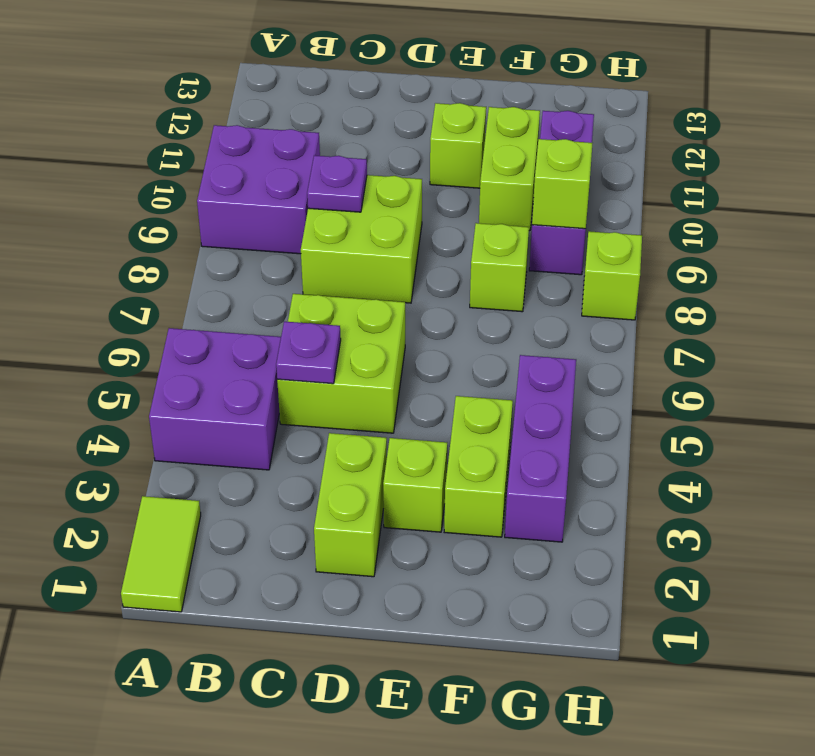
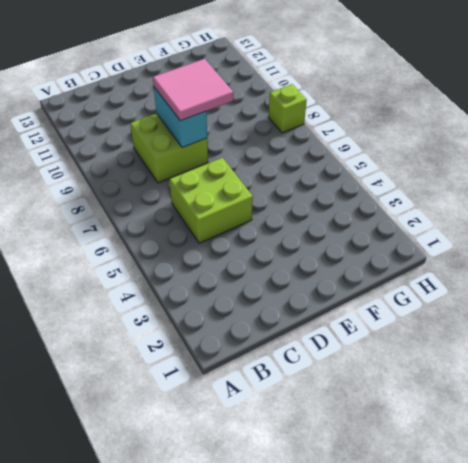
cyan brick D8:D9 level 2 -> none
pink tile D8:E9 level 3 -> none
none -> lime tile A1:A2 level 1
none -> purple brick A4:B5 level 1
none -> purple brick A9:B10 level 1

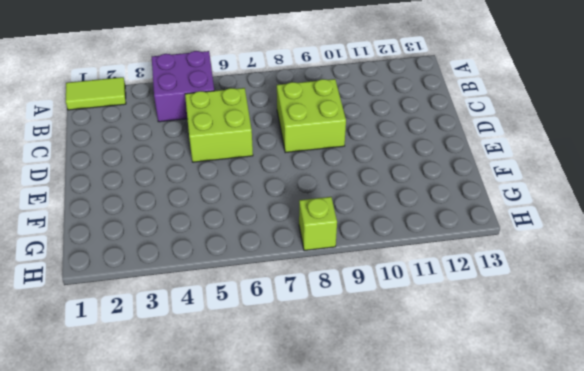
none -> purple brick A9:B10 level 1
none -> lime brick D2:D3 level 1
none -> lime brick E3 level 1

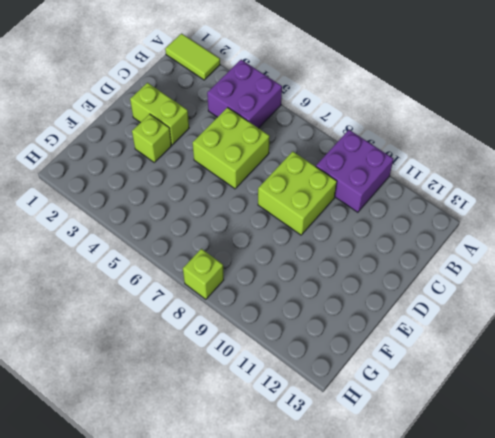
none -> lime brick E11 level 1
none -> lime brick F3:F4 level 1
none -> lime brick F8 level 1

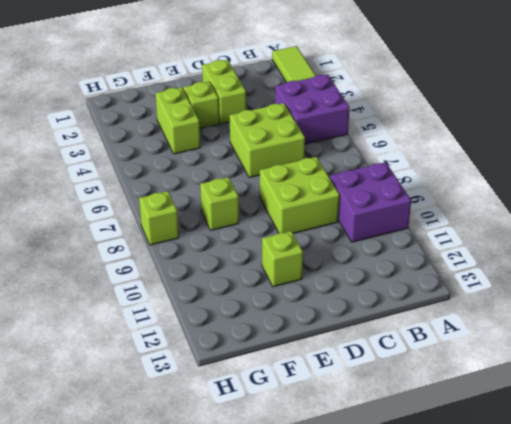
none -> lime brick F10:F11 level 1
none -> purple brick G3:G5 level 1
none -> purple brick G9:G11 level 1

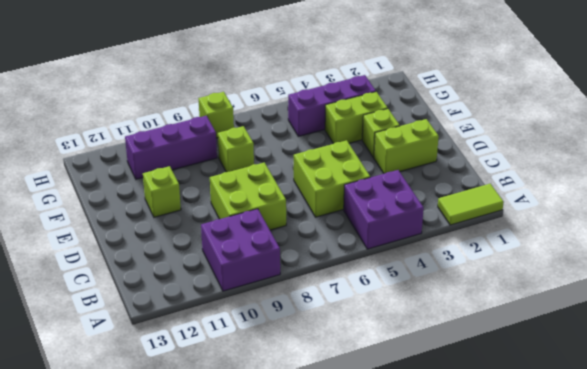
none -> lime brick F10:F11 level 1
none -> purple plate C5 level 2
none -> purple plate C9 level 2

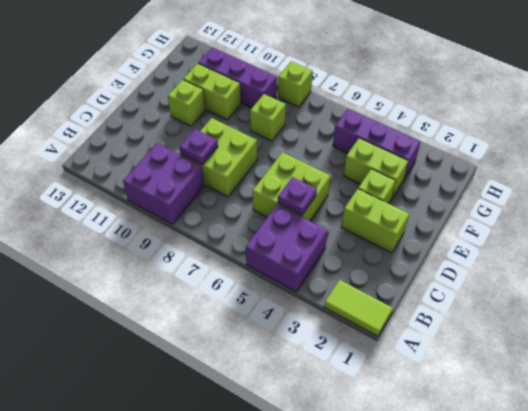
none -> lime brick G9 level 2

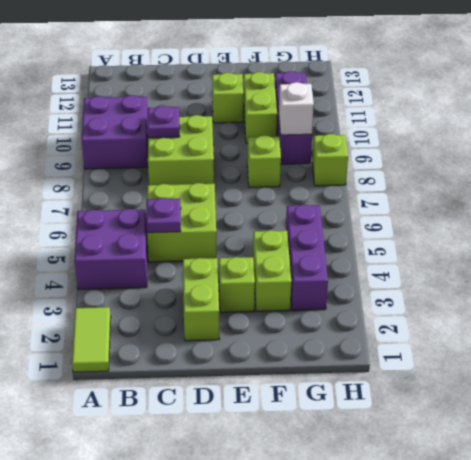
white brick G9 level 2 -> lime brick G9 level 2

